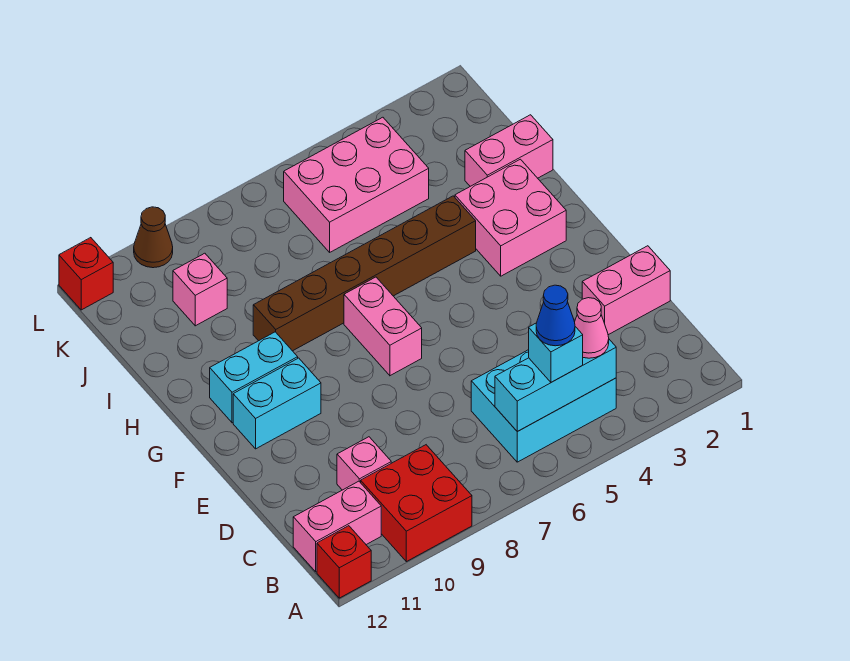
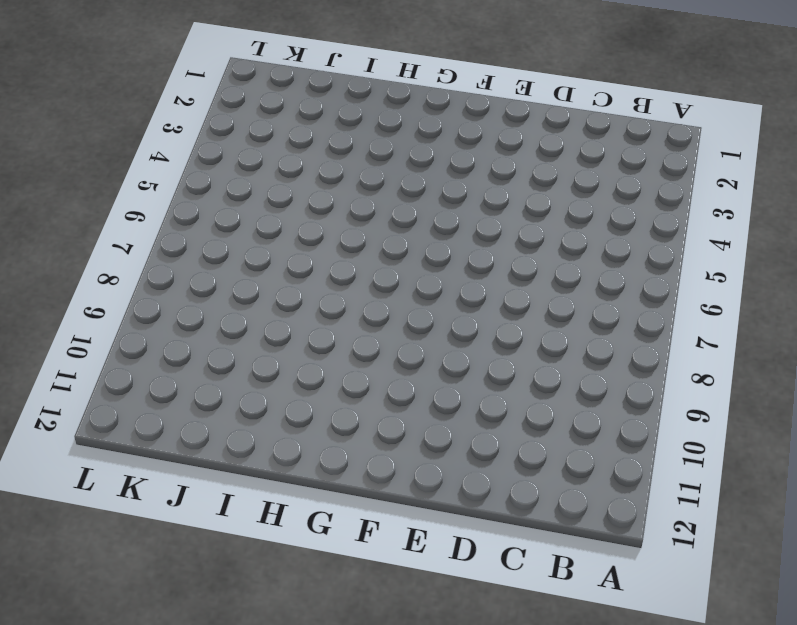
none -> red brick A9:B10 level 1
none -> red brick A12 level 1
none -> cyan brick B4:C6 level 1

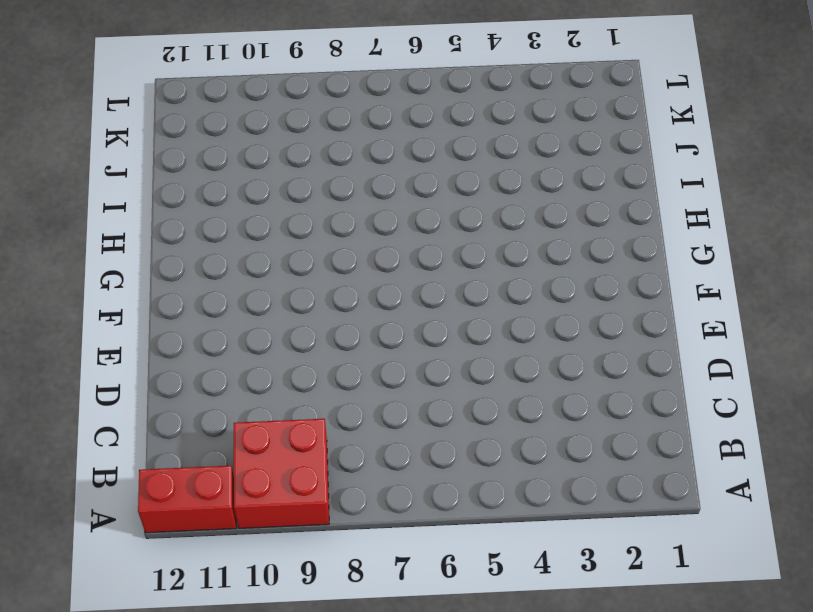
red brick A11:A12 level 1 -> red brick A12 level 1
none -> cyan brick B4:C6 level 1
none -> pink brick B11:B12 level 1
none -> pink brick C10 level 1

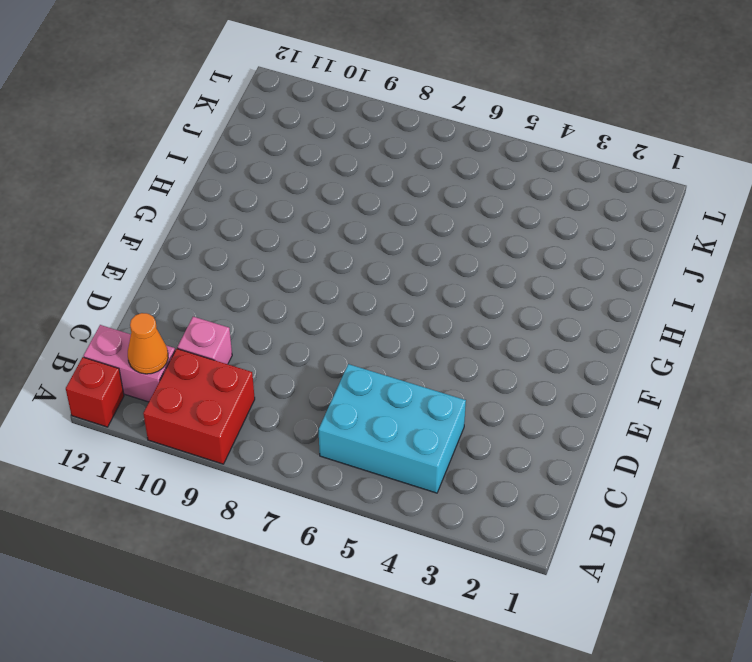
orange cone B11 level 2 -> none
none -> pink brick D1:D2 level 1
none -> pink brick F7:G7 level 1
none -> cyan brick F10:F11 level 1

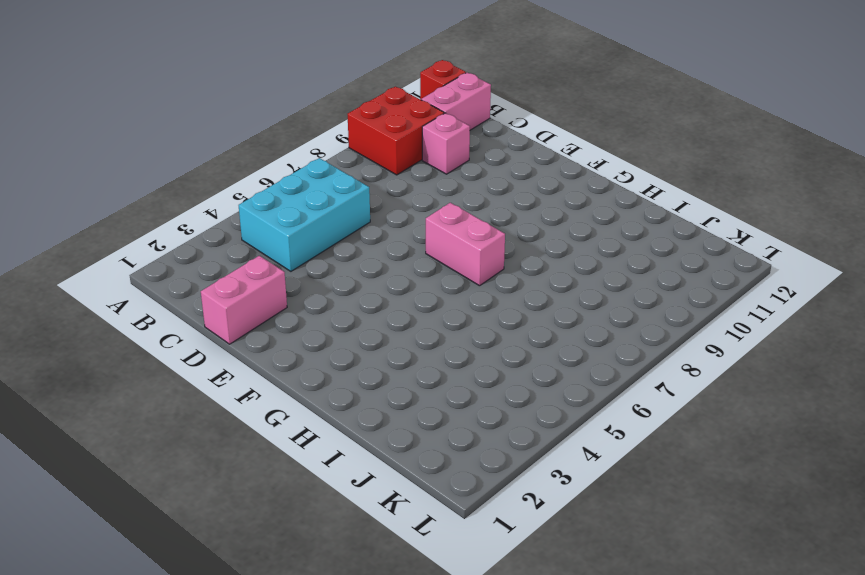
none -> cyan brick F10:F11 level 1
none -> pink brick G2:H3 level 1
none -> cyan brick G10:G11 level 1

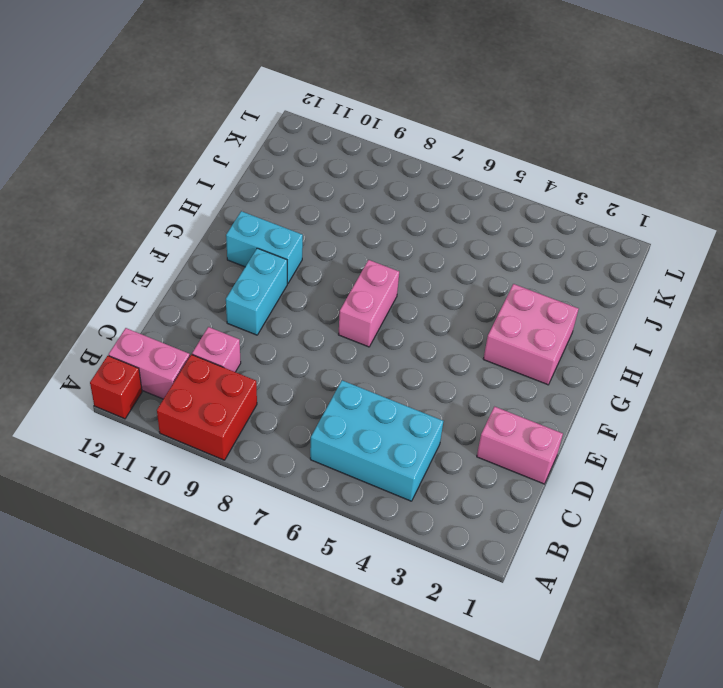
cyan brick E10:F10 level 1 -> cyan brick F10:F11 level 1
none -> brown brick H4:H9 level 1
none -> pink brick I1:I2 level 1
none -> pink brick J4:K6 level 1

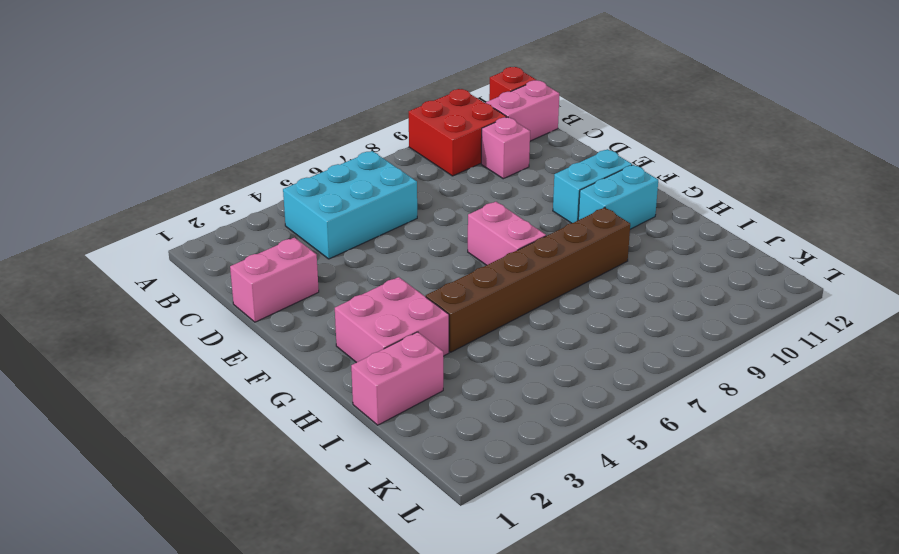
none -> pink brick J4:K6 level 1
none -> pink brick J10 level 1
none -> brown cone L10 level 1

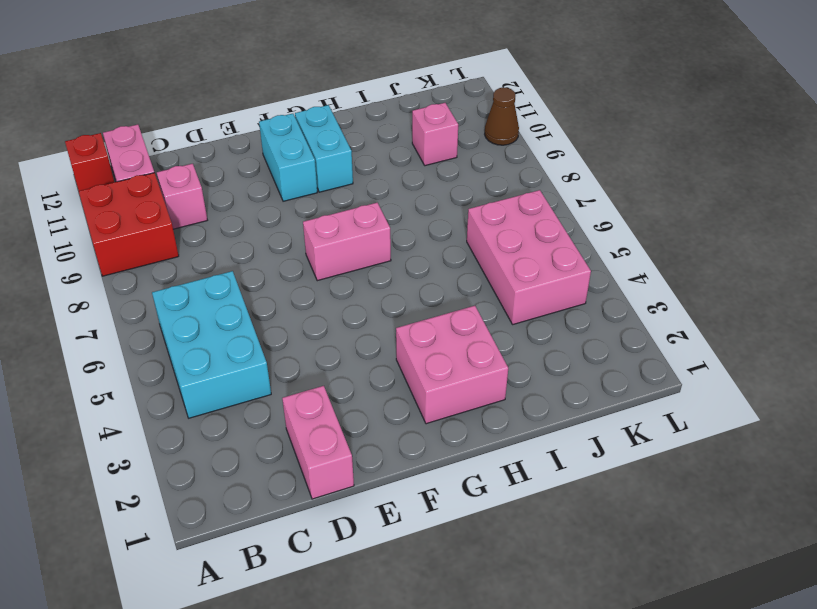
none -> brown brick H4:H9 level 1
none -> pink brick I1:I2 level 1
none -> red brick L12 level 1

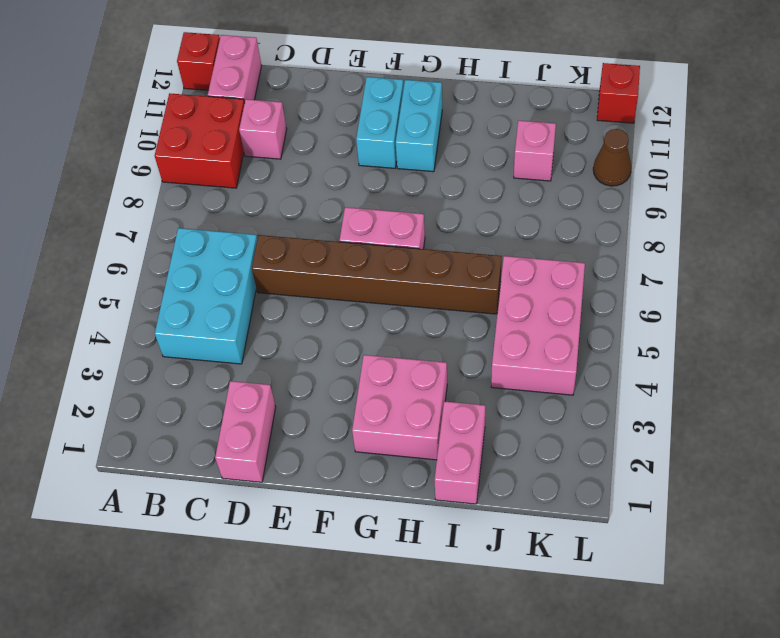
brown brick D6:I6 level 1 -> brown brick H4:H9 level 1
none -> cyan brick B4:B6 level 2
none -> pink cone B4 level 3
none -> cyan brick B5 level 3

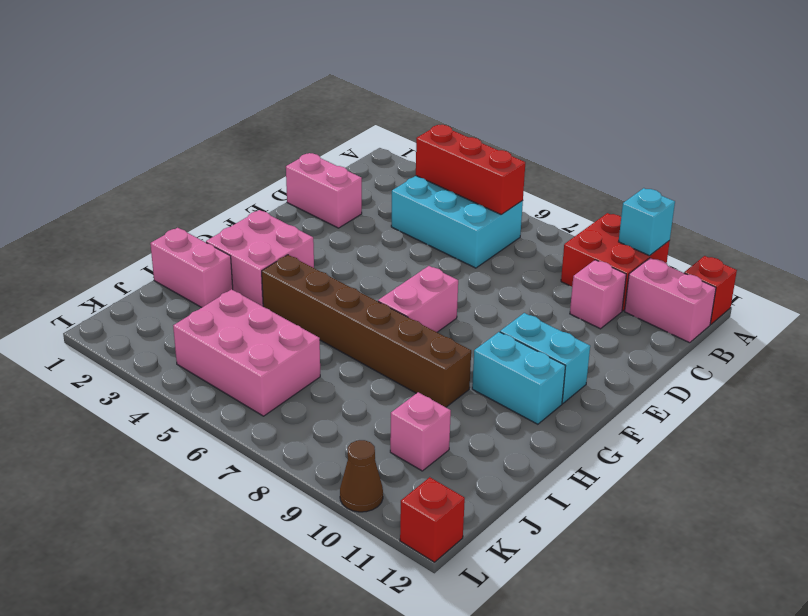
cyan brick A10 level 2 -> cyan brick B5 level 3
red brick B4:B6 level 2 -> cyan brick B4:B6 level 2
none -> pink cone B4 level 3
none -> blue cone B5 level 4

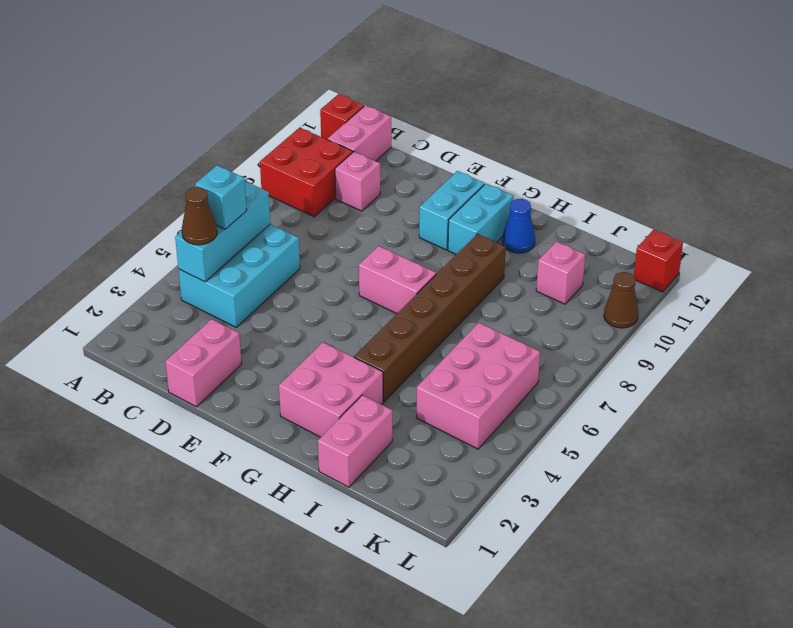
brown cone B4 level 3 -> pink cone B4 level 3
blue cone H11 level 1 -> blue cone B5 level 4

